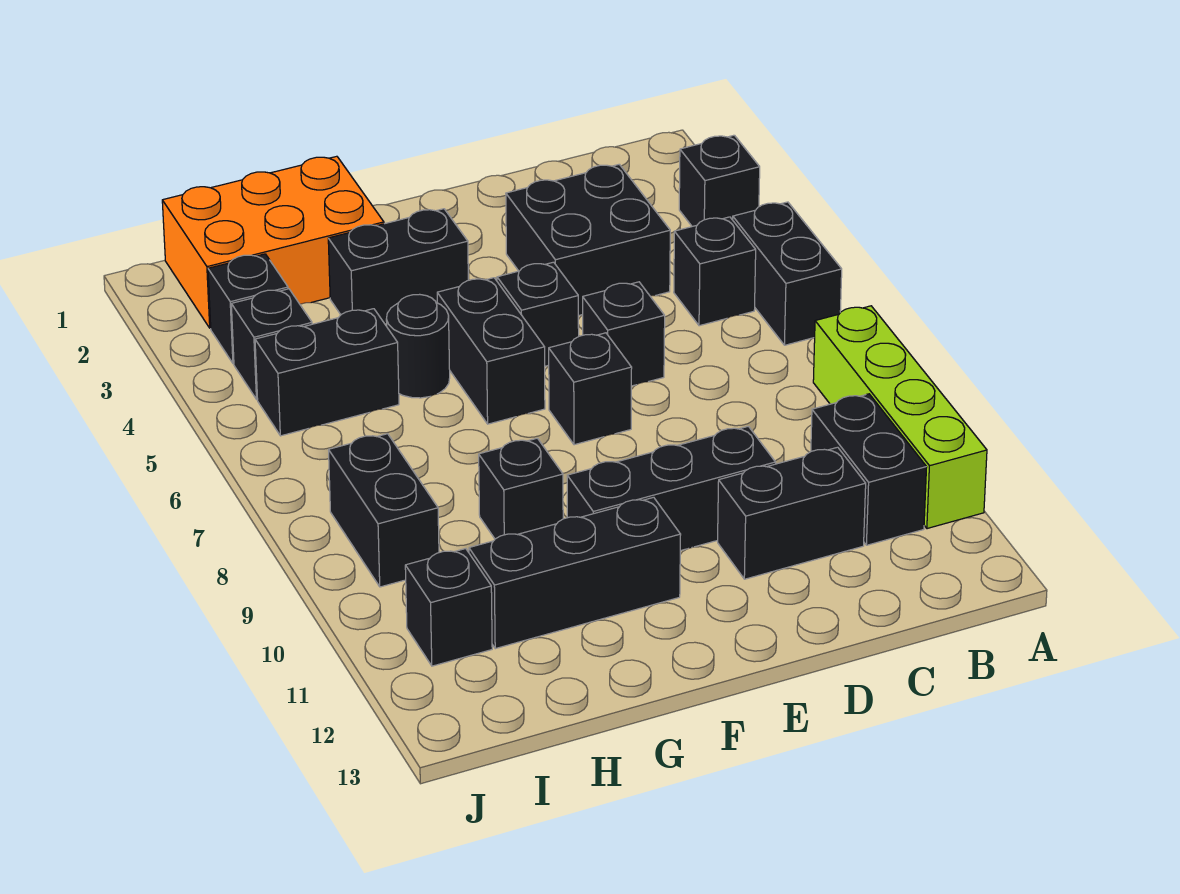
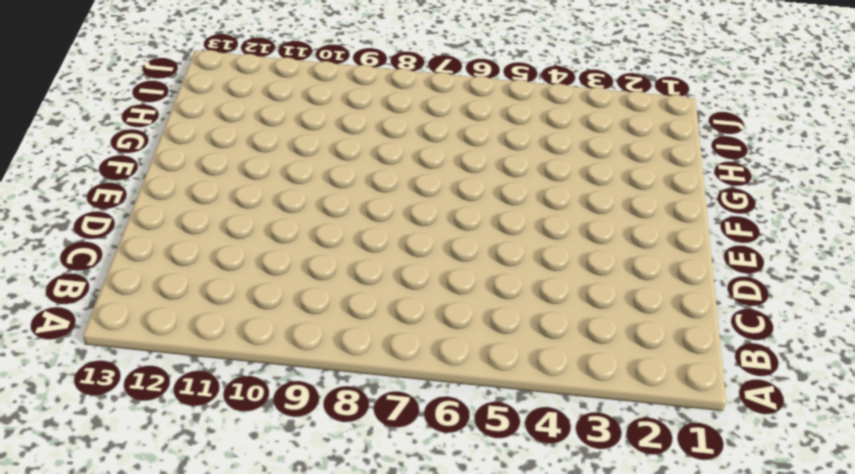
none -> black brick A3 level 1
none -> black brick A5:A6 level 1
none -> lime brick A8:A11 level 1

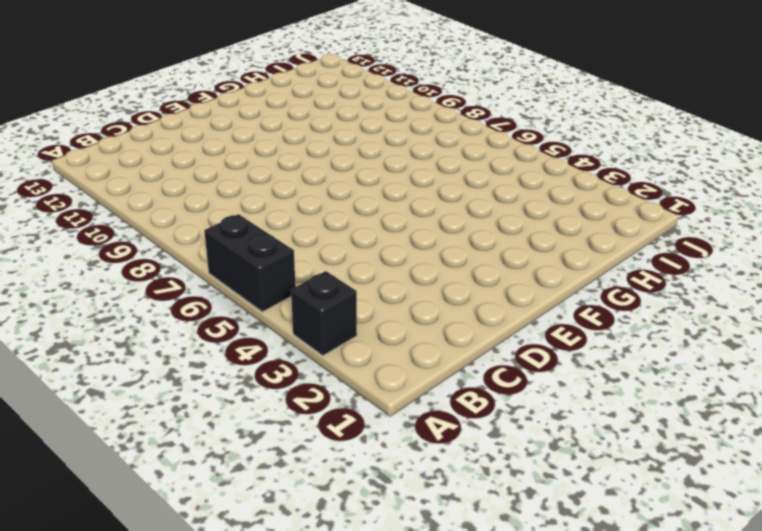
none -> lime brick A8:A11 level 1
none -> black brick B5 level 1
none -> black brick B10:B11 level 1

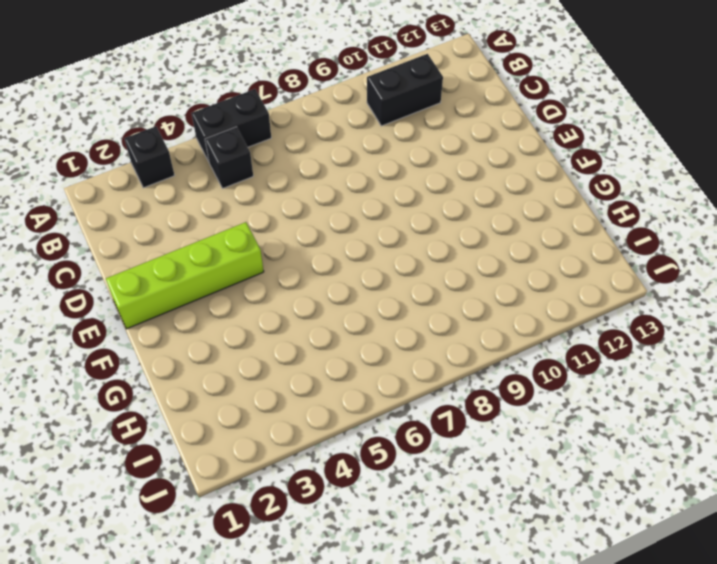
lime brick E1:E4 level 1 -> lime brick A8:A11 level 1
none -> black brick C3:D4 level 1
none -> black brick C11:D11 level 1
none -> black brick D6 level 1

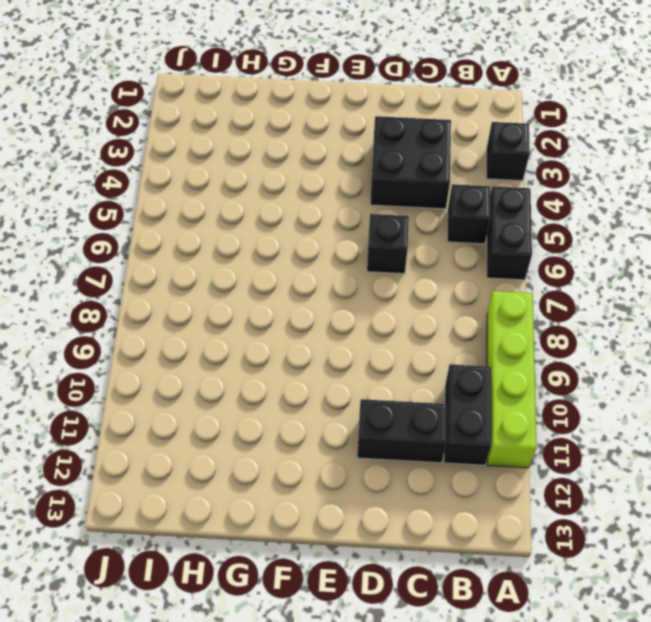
none -> black brick D10:F10 level 1
none -> black brick E5 level 1
none -> black brick E7 level 1

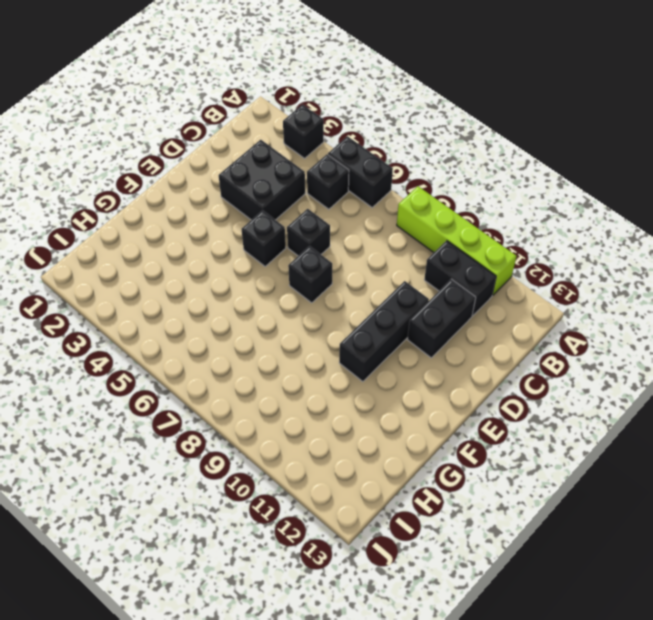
none -> black brick F3:G3 level 1
none -> black brick F5:F6 level 1
none -> black brick F11:H11 level 1

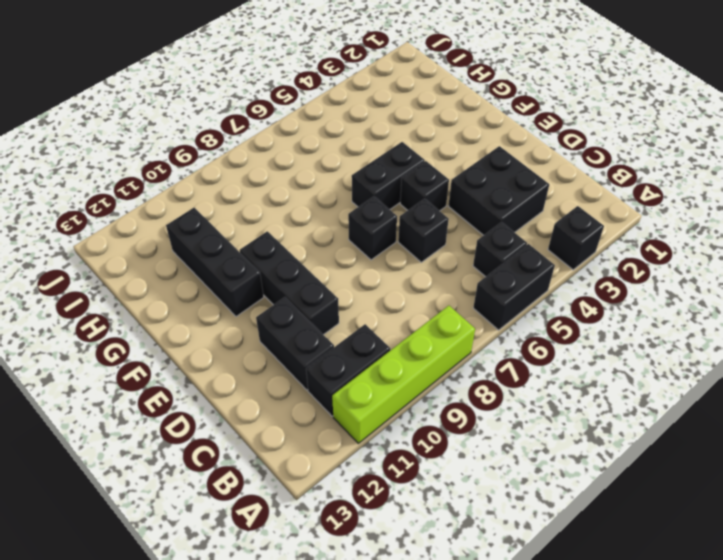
none -> black brick F3:G3 level 1
none -> orange brick G1:I2 level 1
none -> black round brick G5 level 1

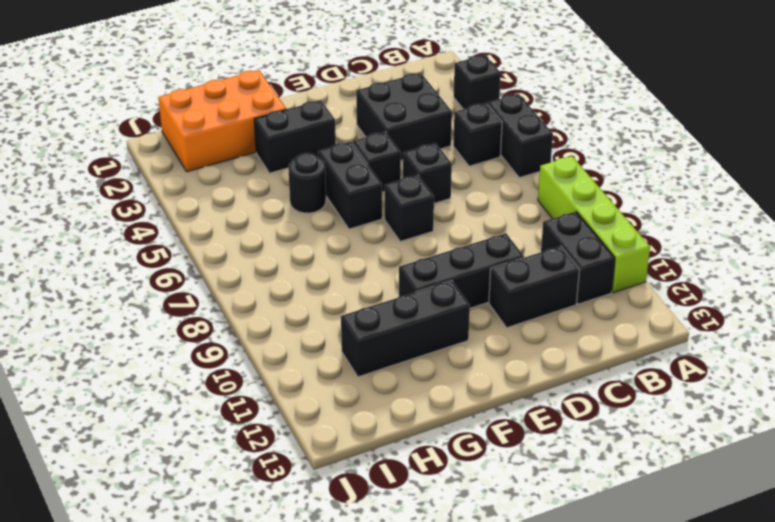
none -> black brick G9 level 1
none -> black brick H5:I5 level 1
none -> black brick I3 level 1

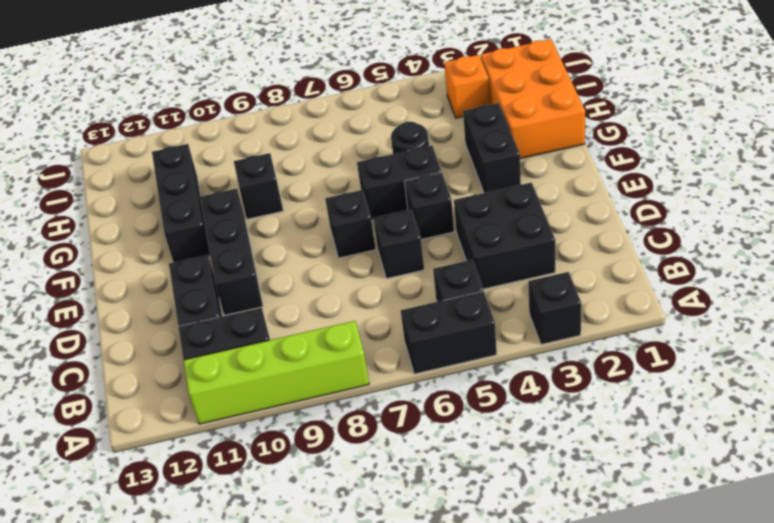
orange brick I3 level 1 -> black brick I3 level 1
none -> black brick H5:I5 level 1
none -> black brick I4 level 1
none -> black brick I8:I9 level 1

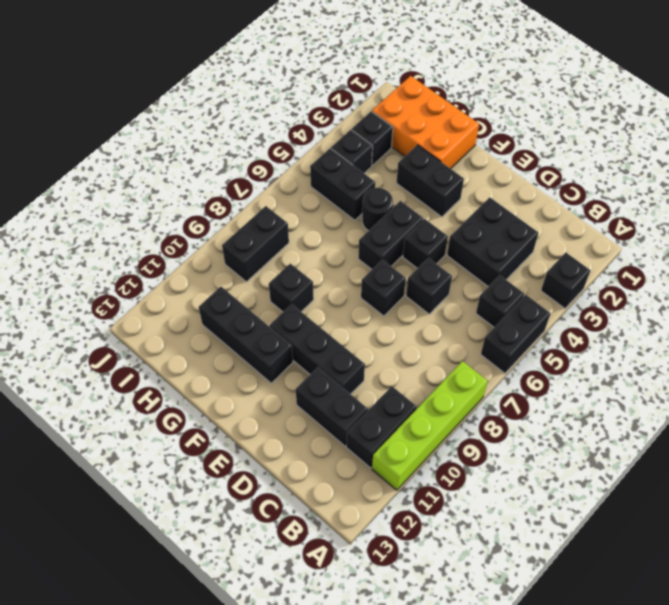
none -> black brick I11 level 1

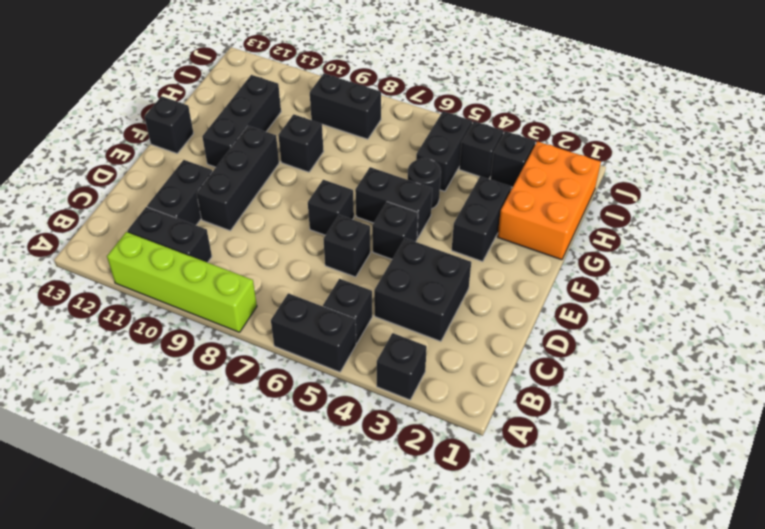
black brick F13 level 1 -> black brick I11 level 1

